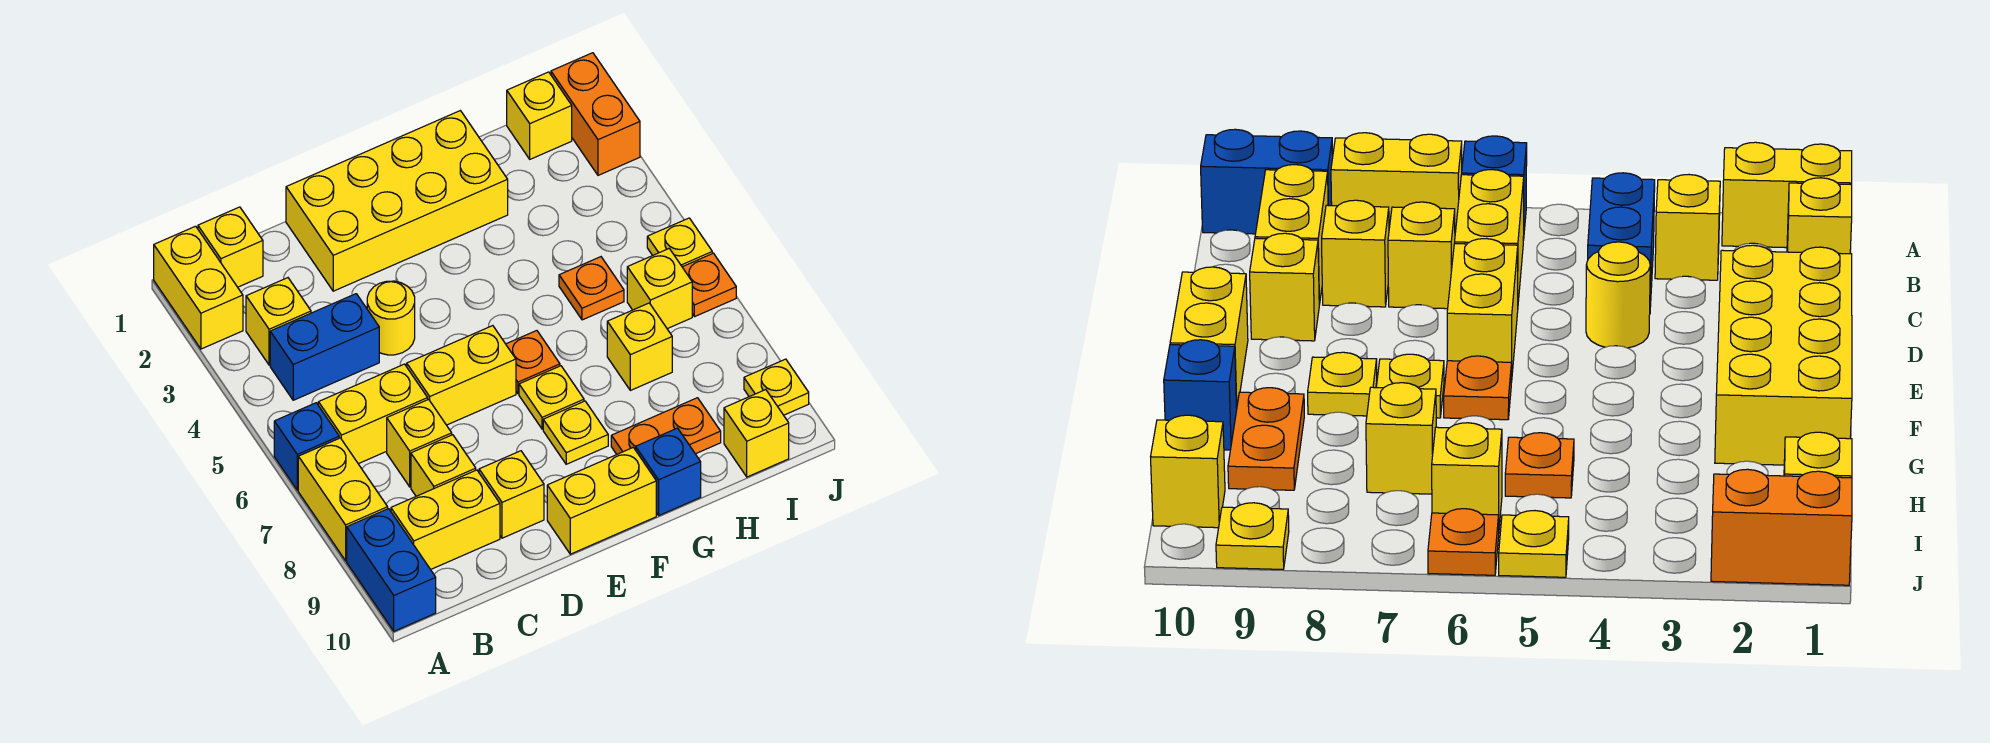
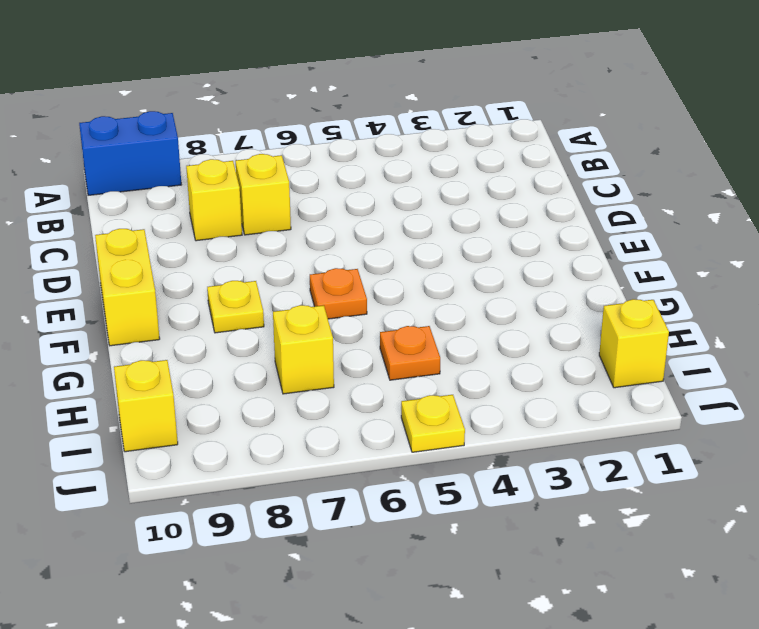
none -> yellow brick A1:A2 level 1
none -> blue brick A6 level 1
none -> yellow brick A7:A8 level 1
none -> yellow brick B1 level 1

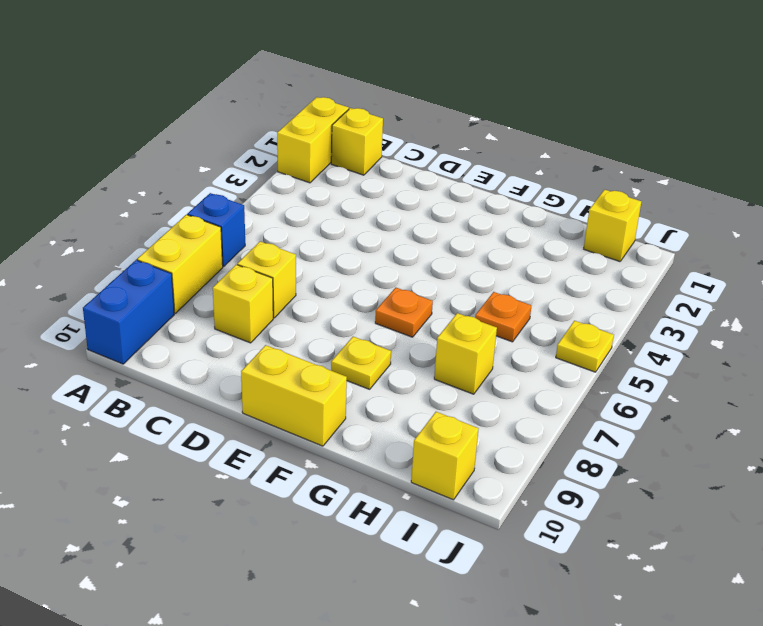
none -> yellow brick B3 level 1
none -> blue brick B4:C4 level 1
none -> yellow brick B6:C6 level 1
none -> yellow brick B9:C9 level 1

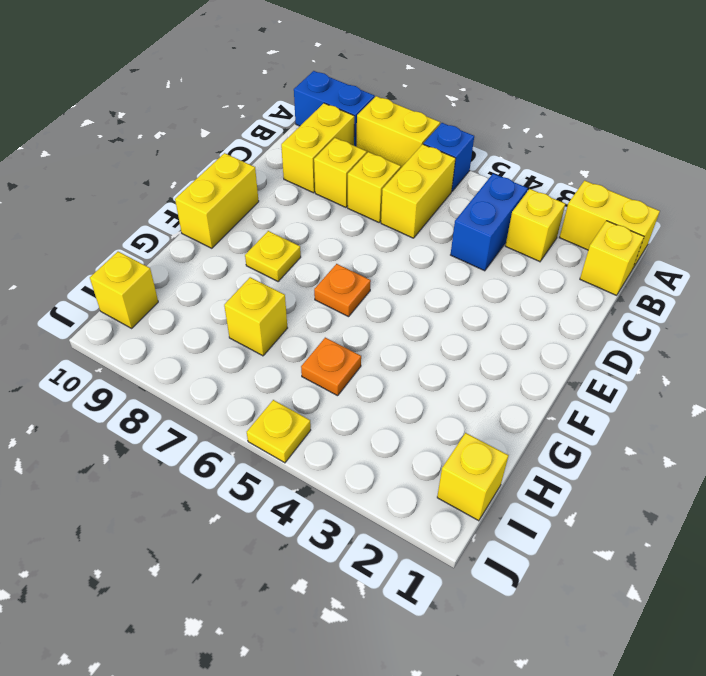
none -> yellow brick D1:G2 level 1
none -> yellow round brick D4 level 1
none -> yellow brick D6:E6 level 1
none -> yellow brick D9 level 1

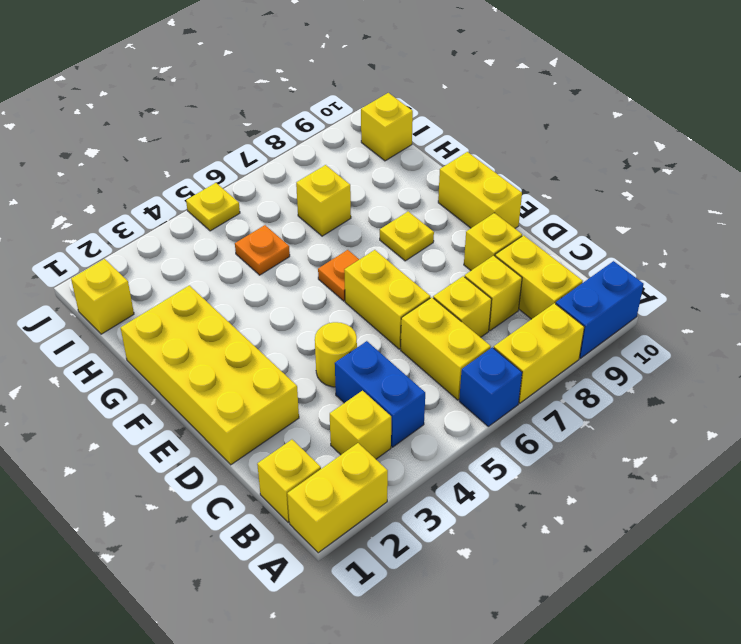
none -> yellow plate F7 level 1
none -> orange plate G9:H9 level 1
none -> blue brick G10 level 1
none -> yellow brick I6 level 1

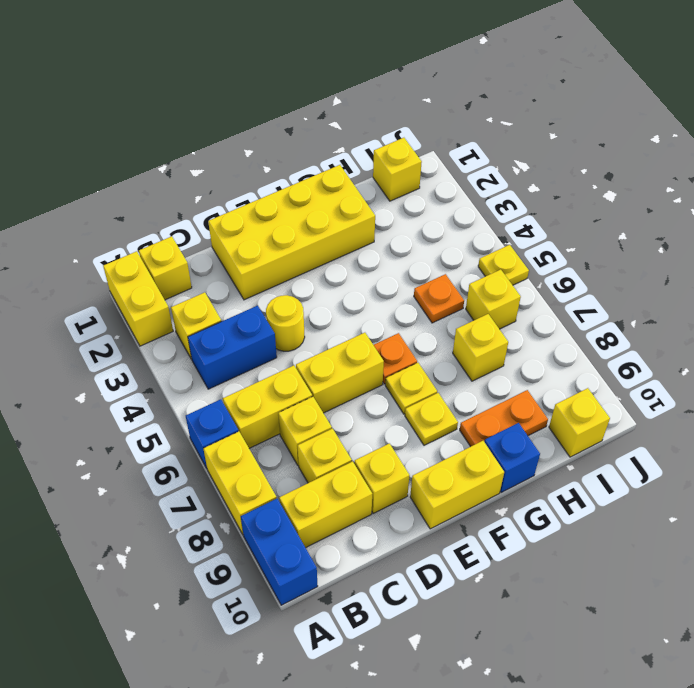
none -> orange brick J1:J2 level 1
none -> orange plate J6 level 1
none -> yellow plate J9 level 1

